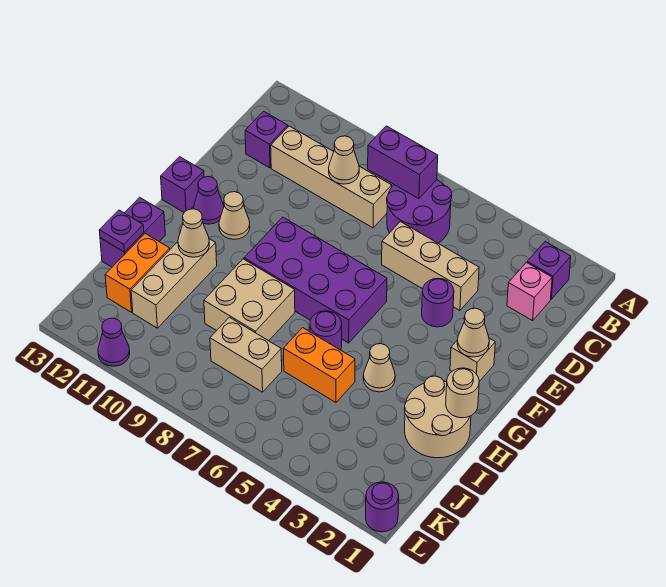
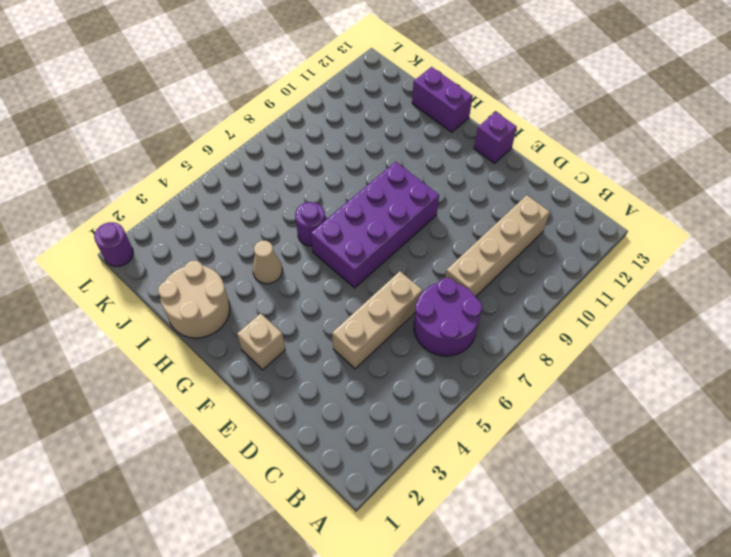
none -> purple brick B2 level 1
none -> pink brick C2 level 1
none -> purple brick C12 level 1

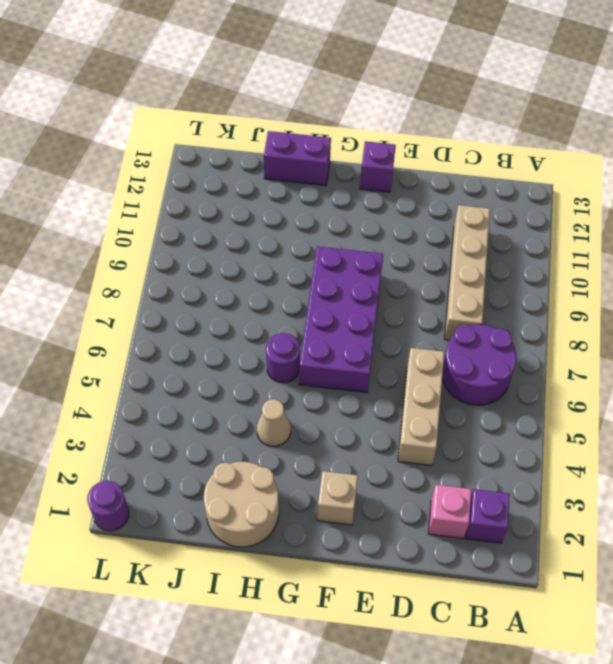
none -> purple brick C12 level 1
none -> purple round brick E4 level 1
none -> tan cone F11 level 1

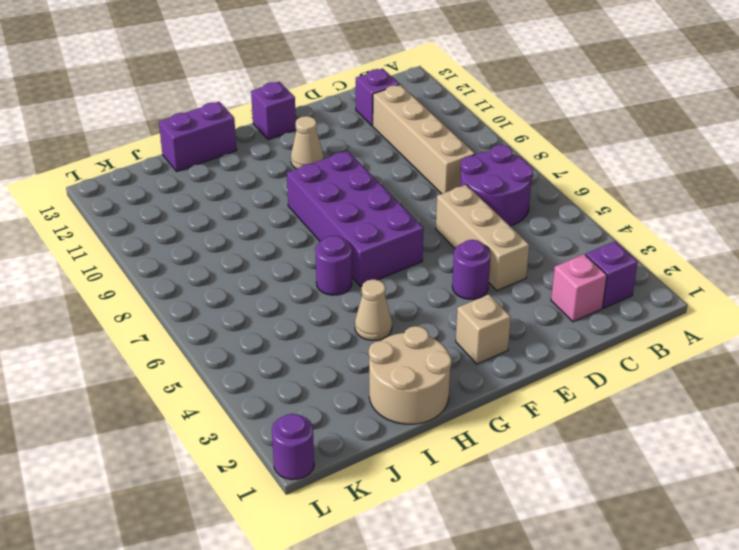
none -> purple cone F12 level 1
none -> tan brick H8:I9 level 1
none -> tan brick H11:J11 level 1

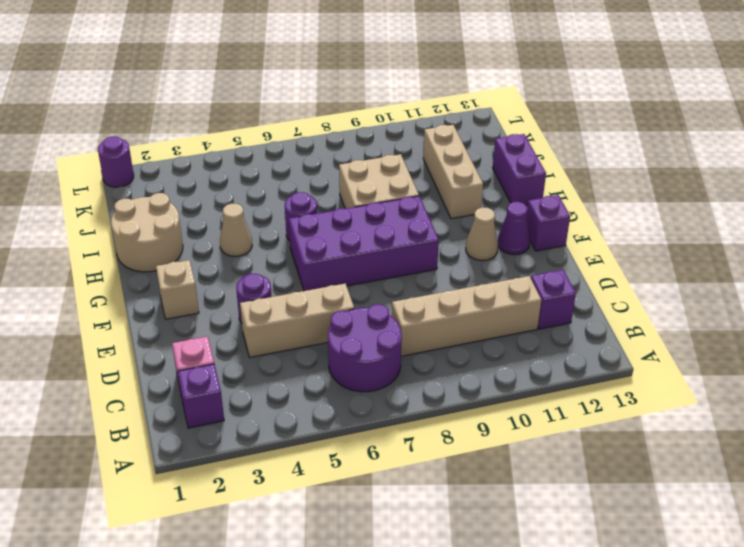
none -> orange brick I5:I6 level 1
none -> orange brick I12:J12 level 1
none -> tan brick J7:J8 level 1

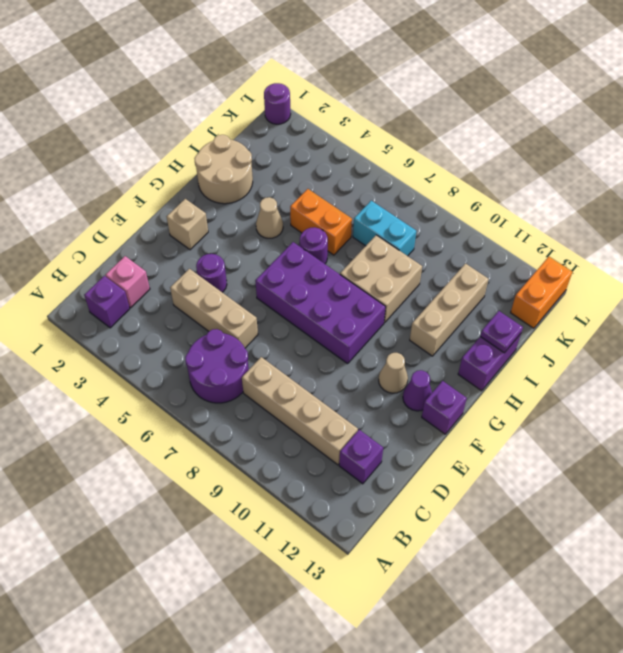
cyan brick J7:J8 level 1 -> tan brick J7:J8 level 1
orange brick K13:L13 level 1 -> orange brick I12:J12 level 1
none -> purple cone L11 level 1
none -> purple brick B7:B8 level 2
none -> tan cone C9 level 2

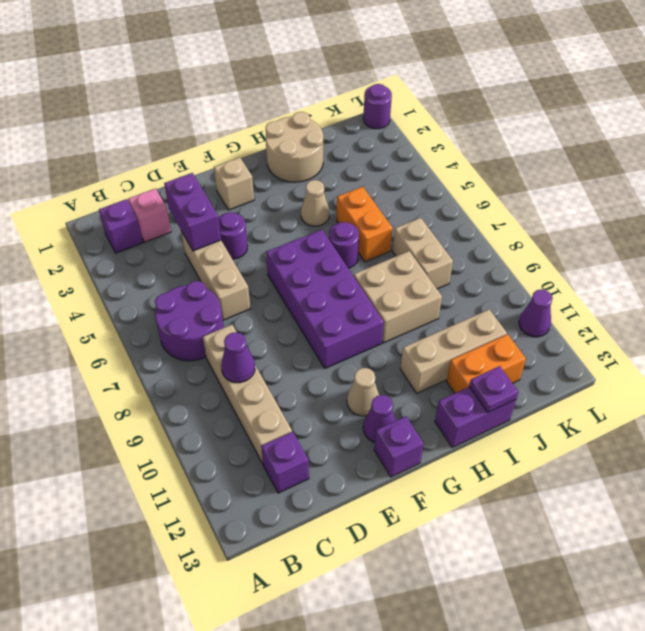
purple cone C9 level 2 -> tan cone C9 level 2
purple brick D3:D4 level 2 -> purple brick B7:B8 level 2
none -> tan cone F2 level 2
none -> tan round brick H1 level 2
none -> tan cone H11 level 2

